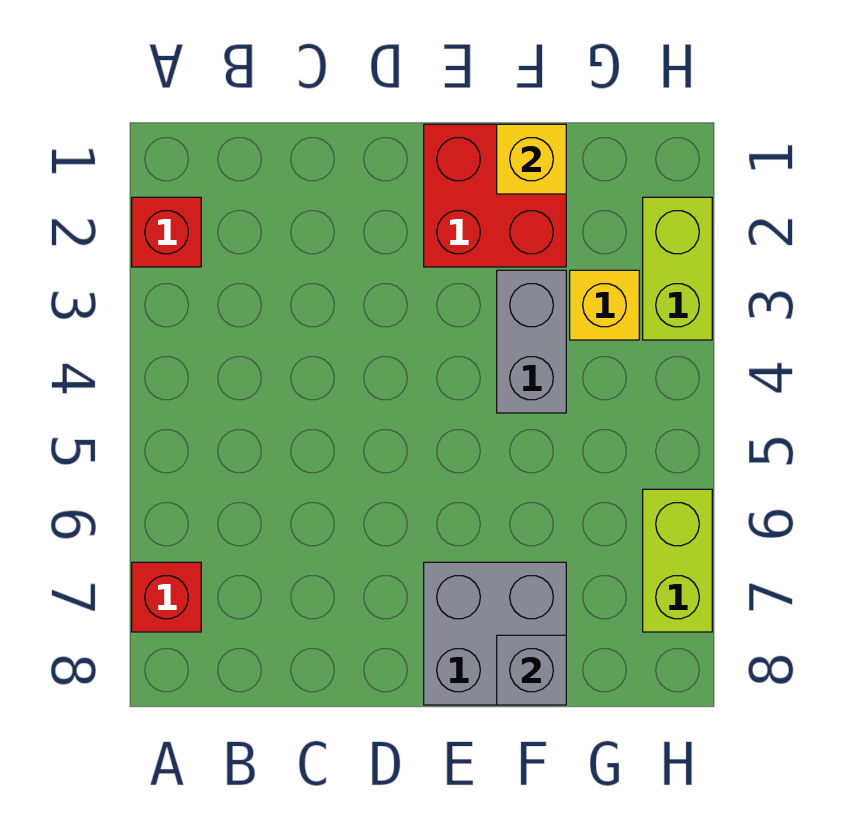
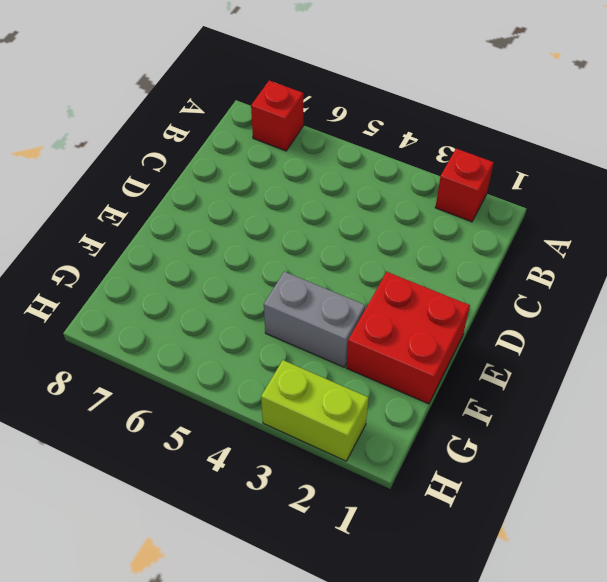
none -> grey brick E7:F8 level 1
none -> yellow brick G3 level 1

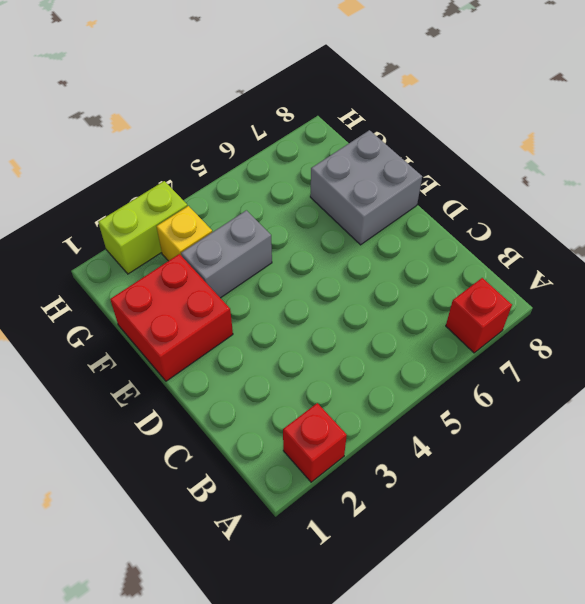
none -> lime brick H6:H7 level 1
none -> yellow brick F1 level 2

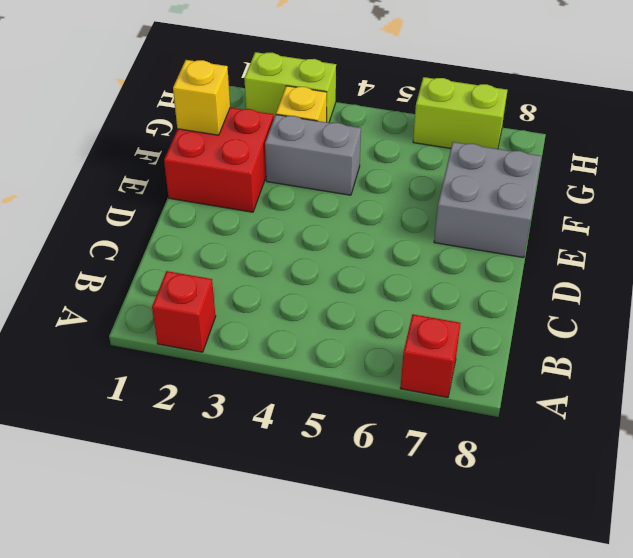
none -> grey brick F8 level 2

